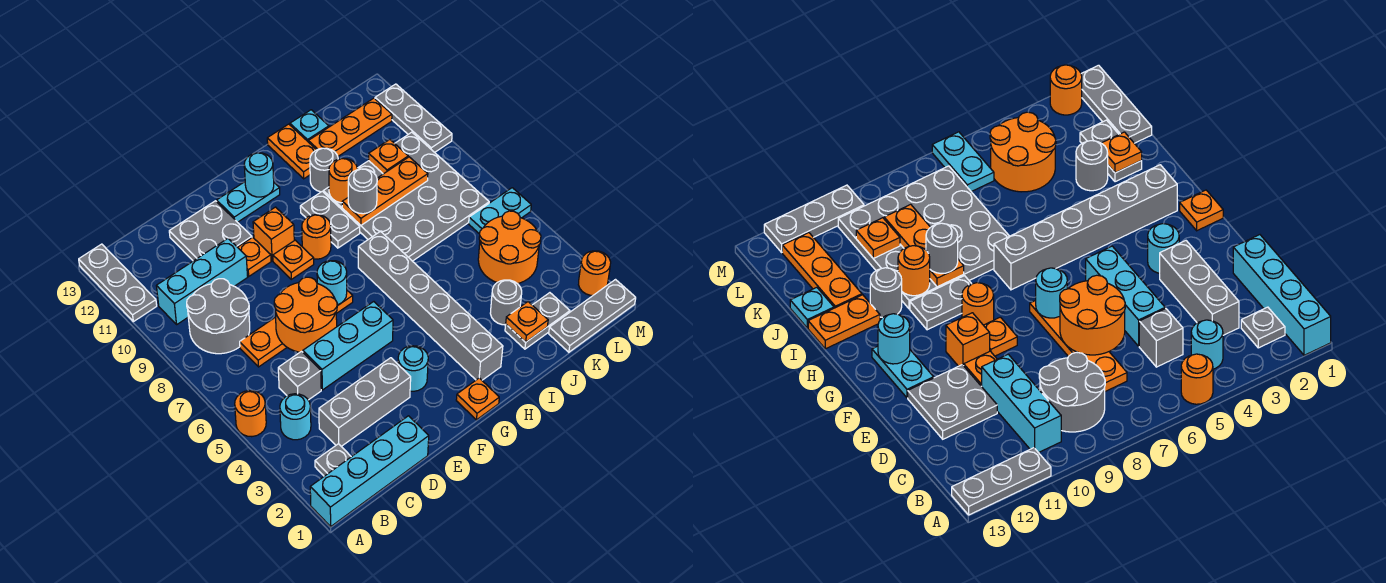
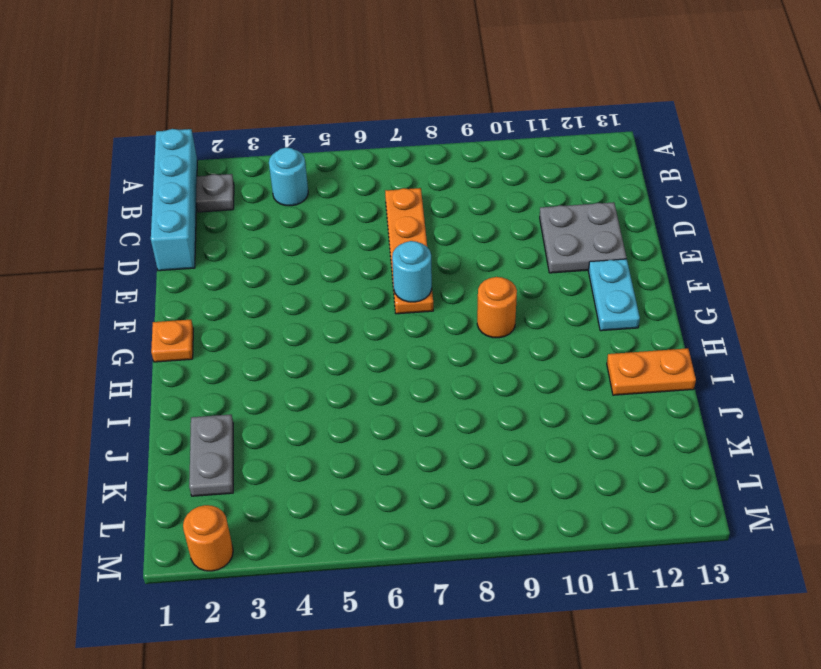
none -> orange round brick A5 level 1
none -> grey plate A11:A13 level 1
none -> grey round brick B8:C9 level 1
none -> cyan brick B10:D10 level 1

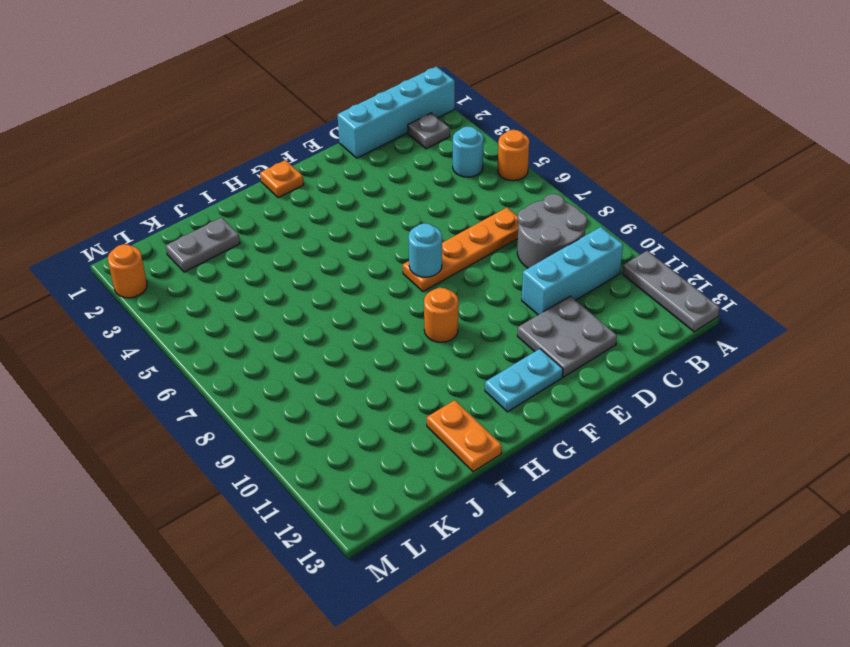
none -> grey brick C3:E3 level 1
none -> grey brick C5 level 1
none -> cyan brick D5:F5 level 1
none -> orange plate E10 level 1

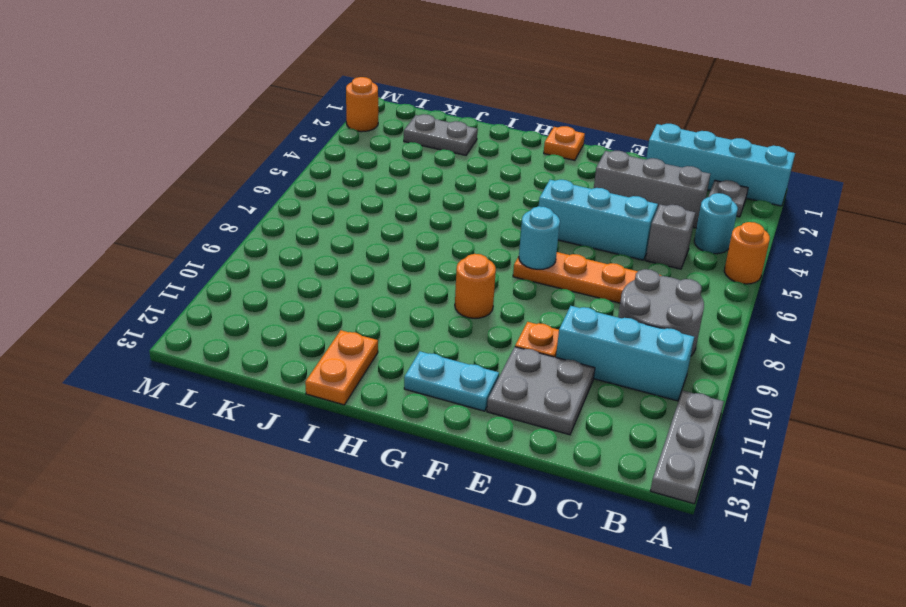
none -> cyan round brick F3 level 1
none -> orange plate F9 level 1
none -> orange brick F10 level 1
none -> grey brick H2:H7 level 1

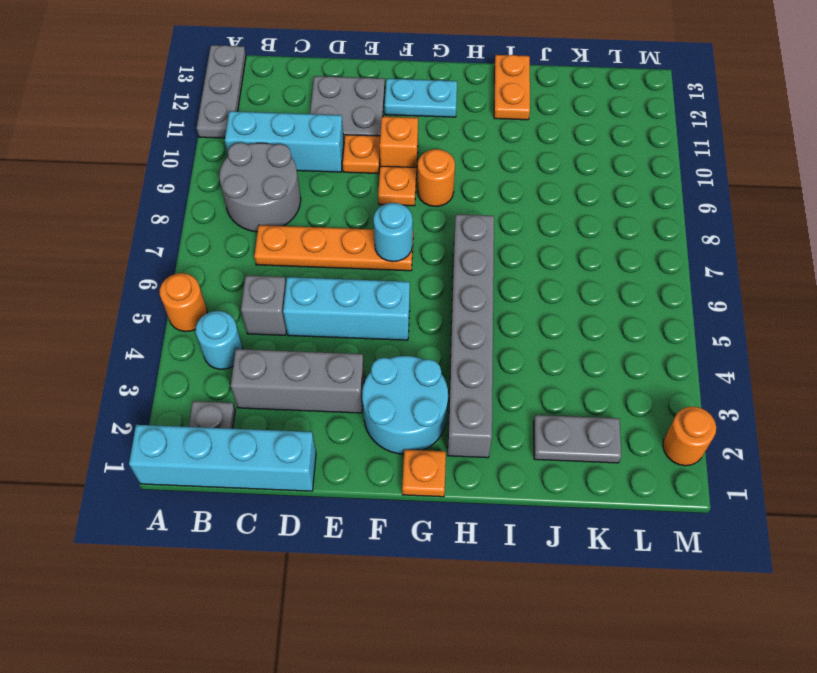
cyan round brick F2:G3 level 1 -> cyan round brick F3 level 1
none -> grey plate H9:H10 level 1
none -> grey plate I7:L10 level 1
none -> grey round brick I11 level 1
none -> grey round brick J3 level 1

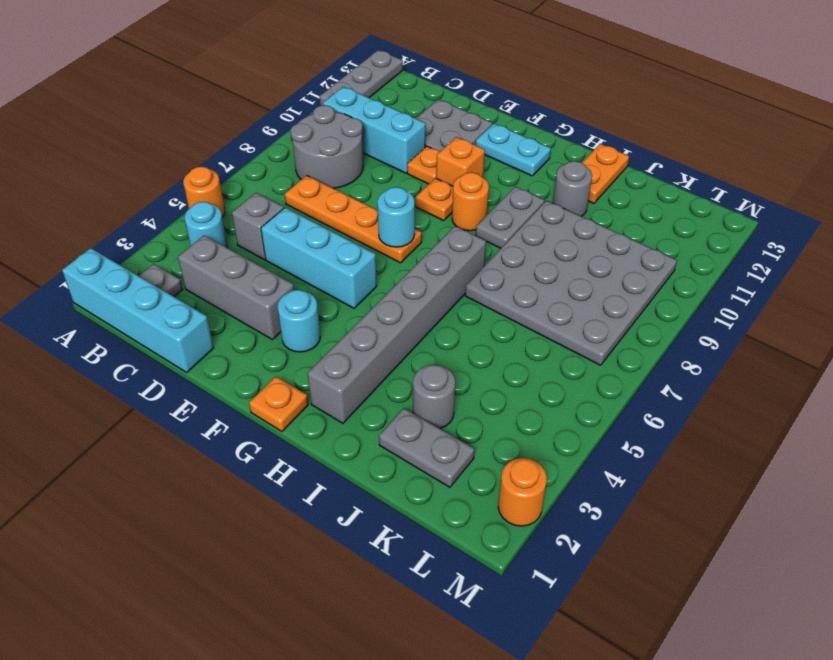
none -> orange plate J12:L12 level 1
none -> cyan plate J13 level 1
none -> grey plate K1:M1 level 1
none -> orange round brick K4:L5 level 1

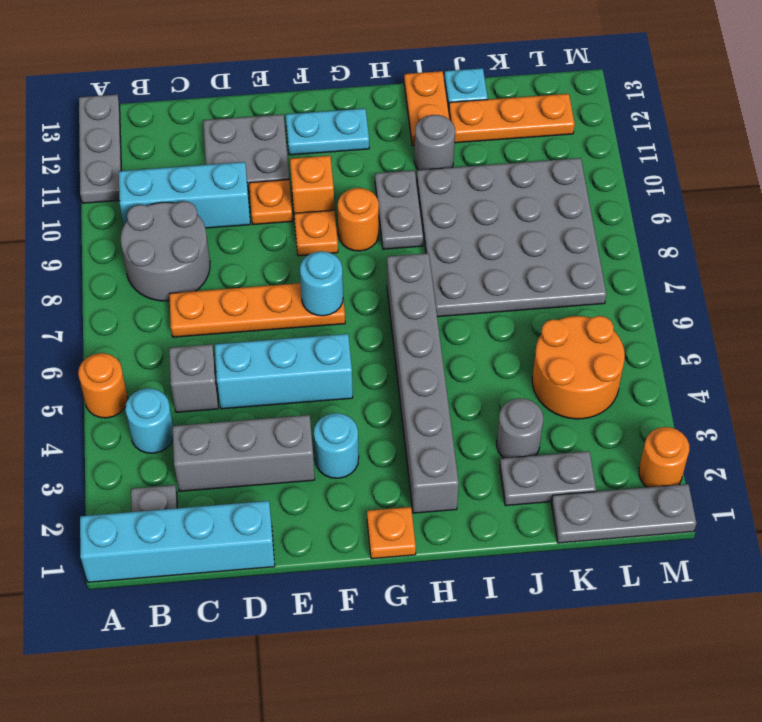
none -> cyan plate L6:M6 level 1
none -> grey plate M10:M12 level 1
none -> orange round brick D6:E7 level 2
none -> cyan round brick G12 level 2

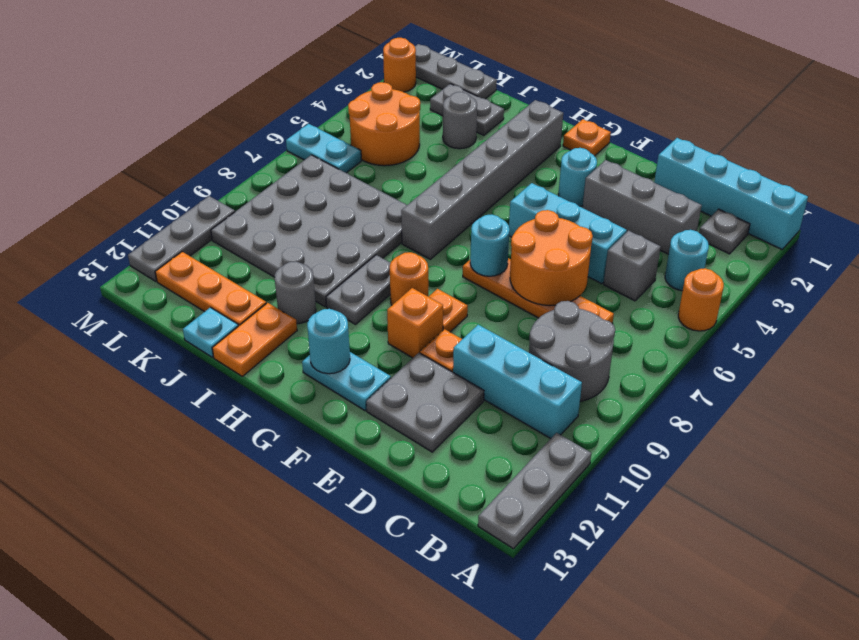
none -> orange plate I9:K9 level 2
none -> orange round brick I10 level 2
none -> orange plate J2 level 2
none -> orange plate K10 level 2

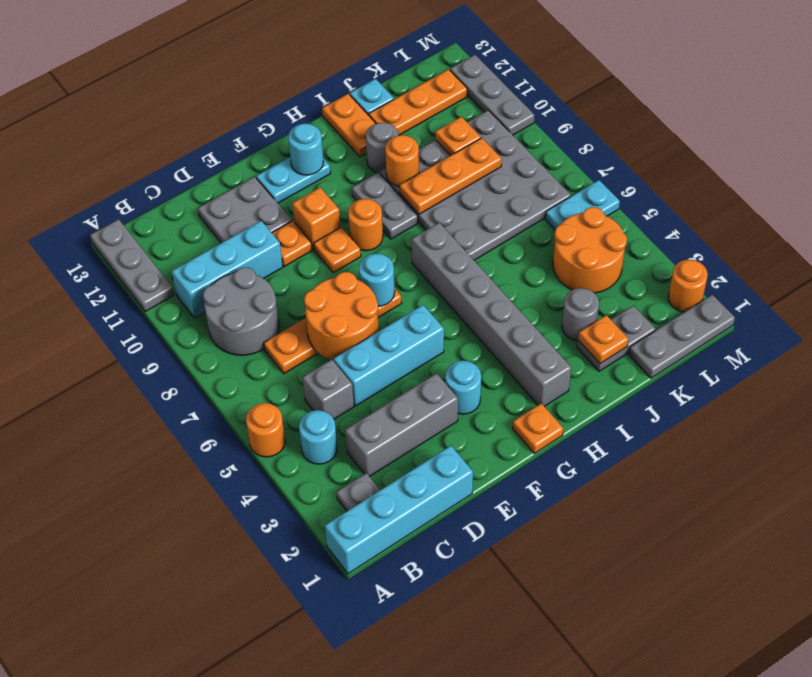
none -> grey round brick I9 level 3

